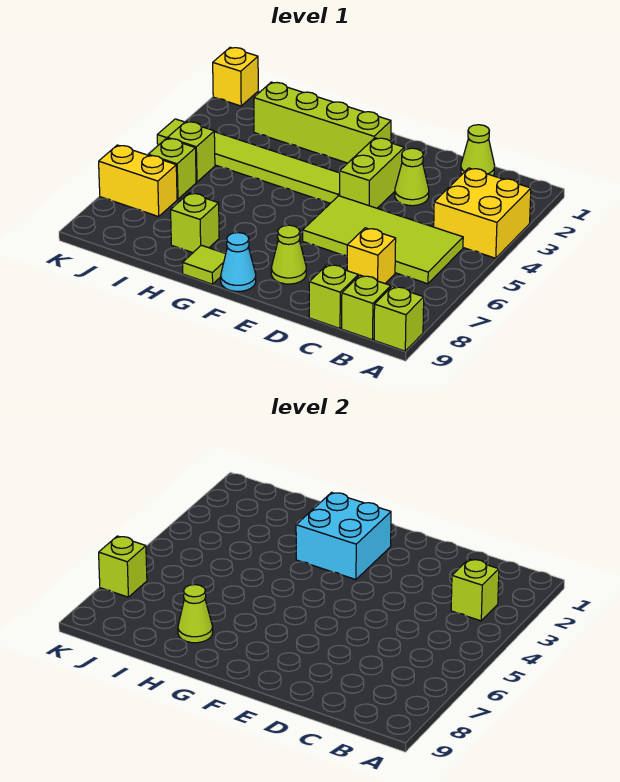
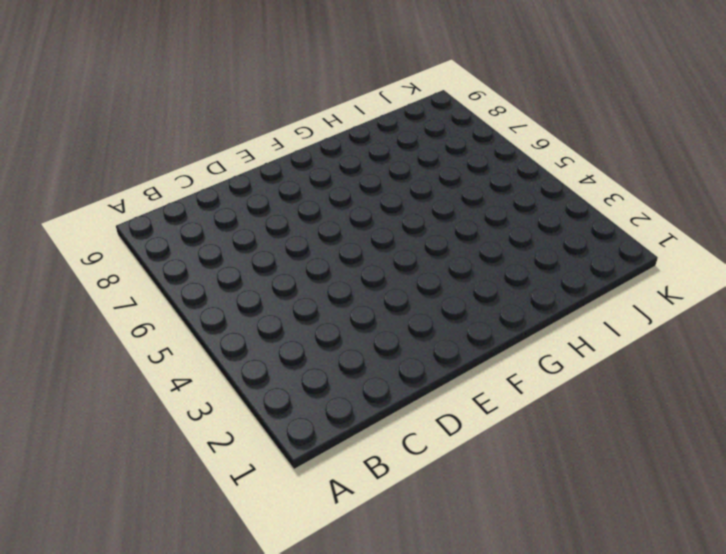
none -> yellow brick A3:B4 level 1
none -> lime brick A9 level 1
none -> lime tile B5:E6 level 1

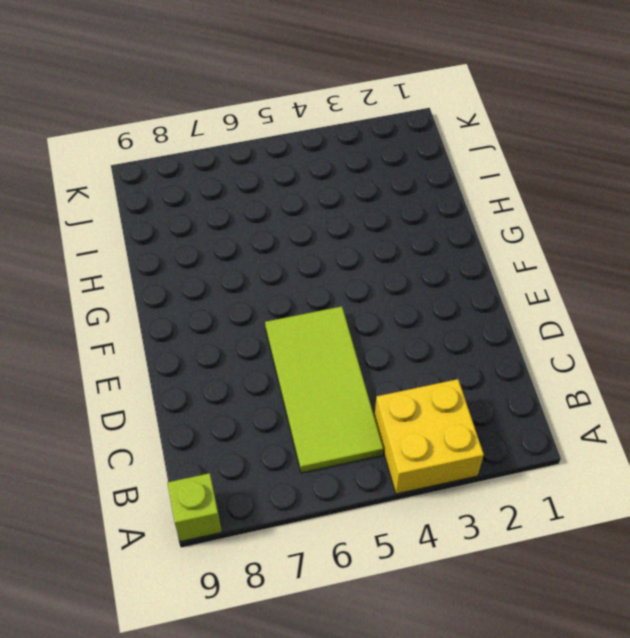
none -> lime brick B9 level 1
none -> lime cone C1 level 1
none -> yellow brick C7 level 1

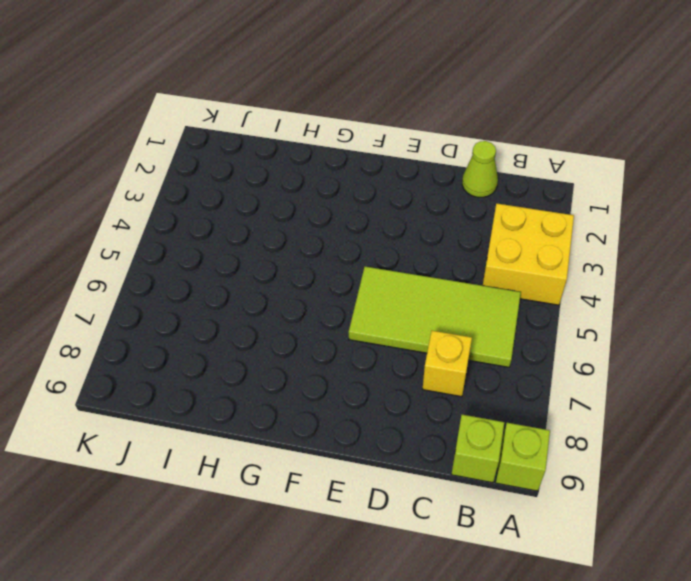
none -> lime brick C9 level 1
none -> lime cone D3 level 1
none -> lime brick E3:E4 level 1

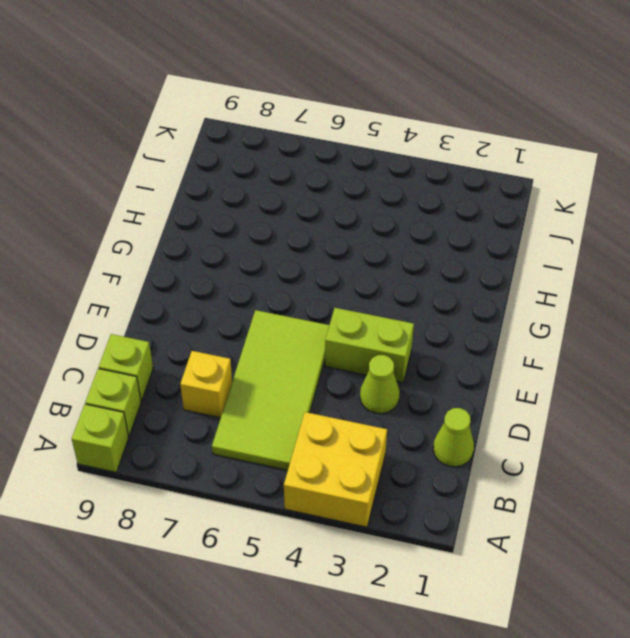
none -> lime cone E8 level 1
none -> lime brick F2:I2 level 1
none -> lime tile F4:K4 level 1

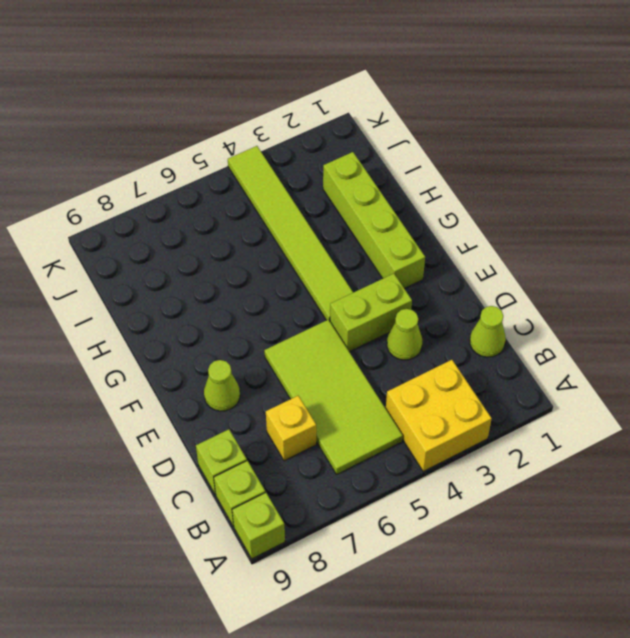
none -> cyan cone F9 level 1
none -> lime tile G9 level 1
none -> lime brick H8 level 1

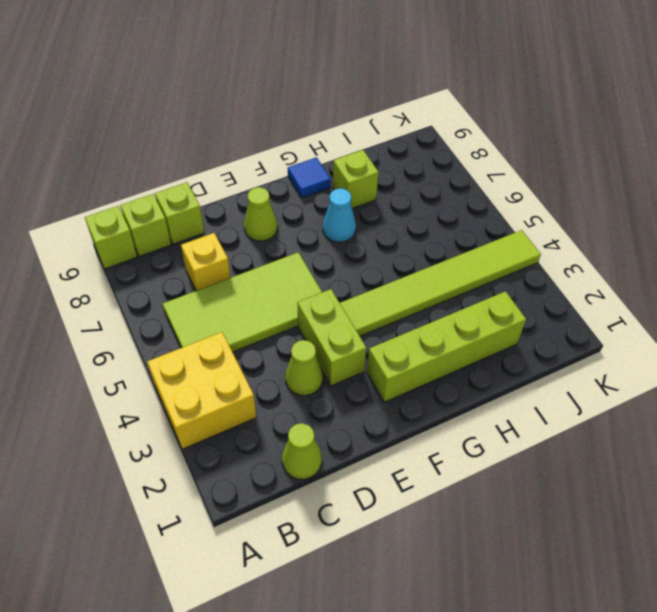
cyan cone G7 level 1 -> cyan cone F9 level 1
blue tile G9 level 1 -> lime tile G9 level 1
none -> lime brick J5 level 1
none -> lime brick J6 level 1
none -> yellow brick J7:K7 level 1

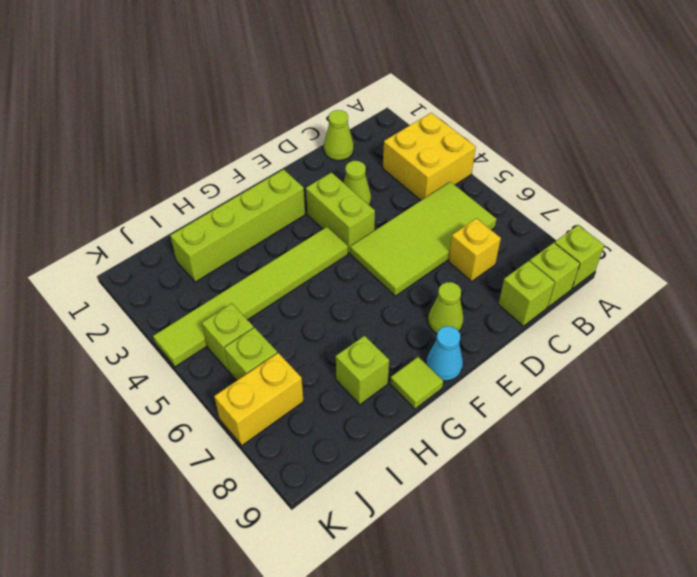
none -> yellow brick K1 level 1
none -> lime brick B3 level 2
none -> cyan brick F2:G3 level 2

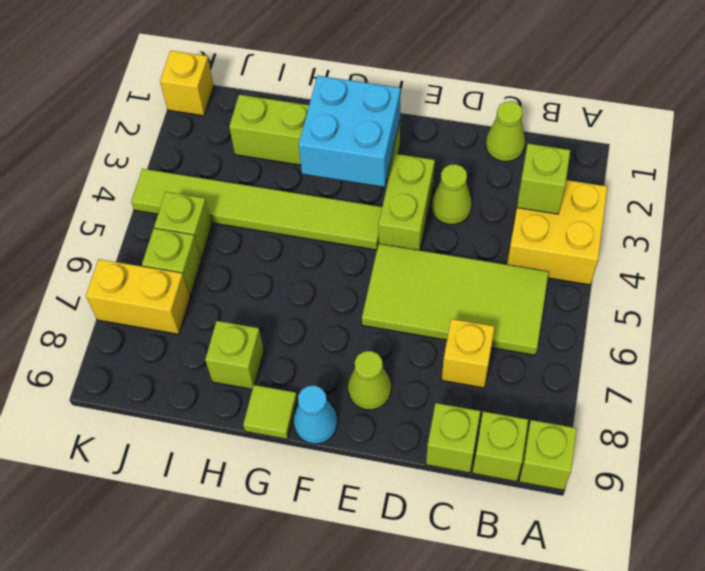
none -> lime cone H8 level 2
none -> lime brick K7 level 2

